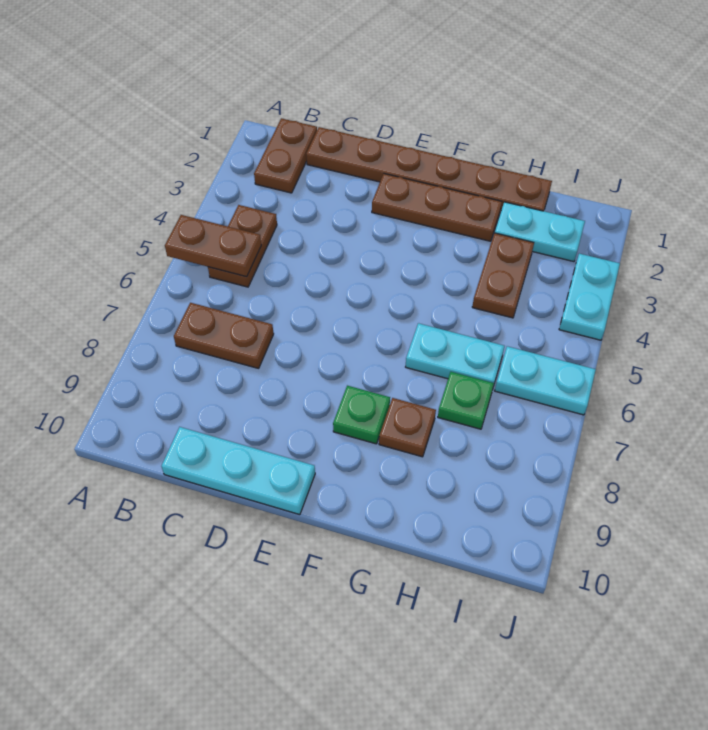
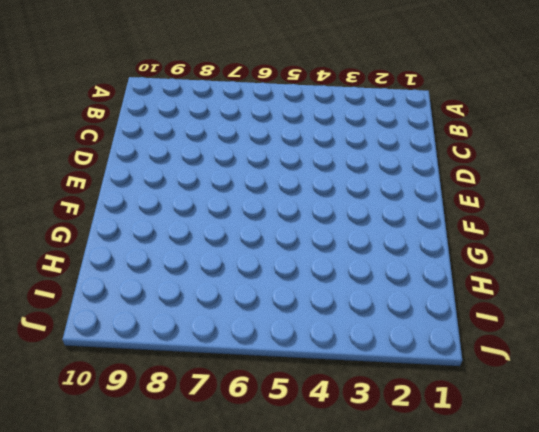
none -> brown plate B1:B2 level 1
none -> brown plate B4:B5 level 1
none -> brown plate B7:C7 level 1

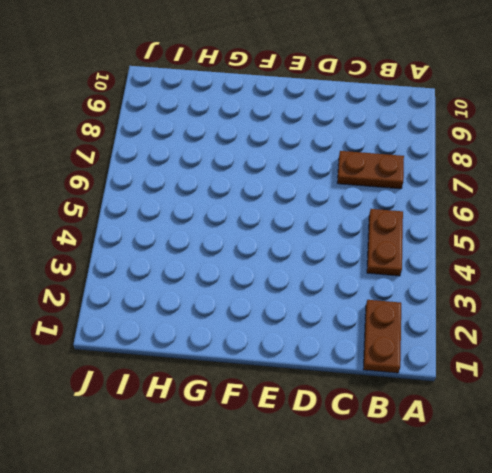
none -> brown plate C1:H1 level 1
none -> cyan plate C10:E10 level 1
none -> brown plate E2:G2 level 1

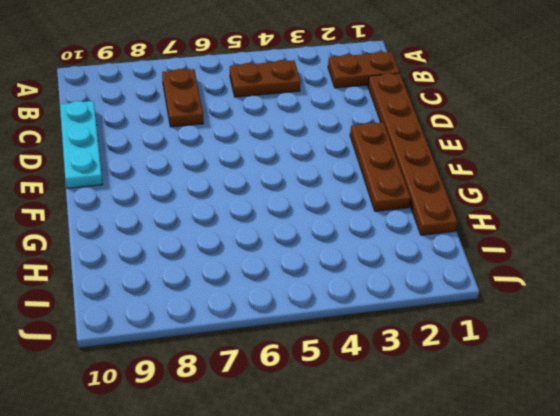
none -> green plate F8 level 1
none -> cyan plate G6:H6 level 1
none -> brown plate G8 level 1

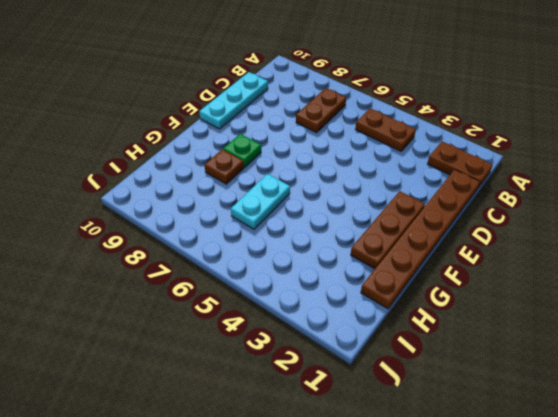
none -> cyan plate H2:I2 level 1
none -> brown plate H3:H4 level 1
none -> green plate H7 level 1

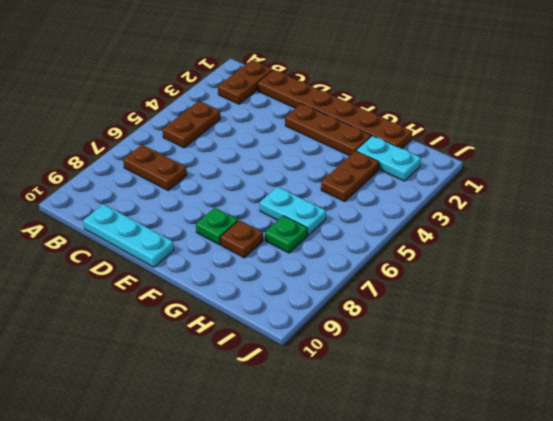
none -> cyan plate I6:J6 level 1
none -> cyan plate J3:J4 level 1
none -> brown plate A5:B5 level 2

